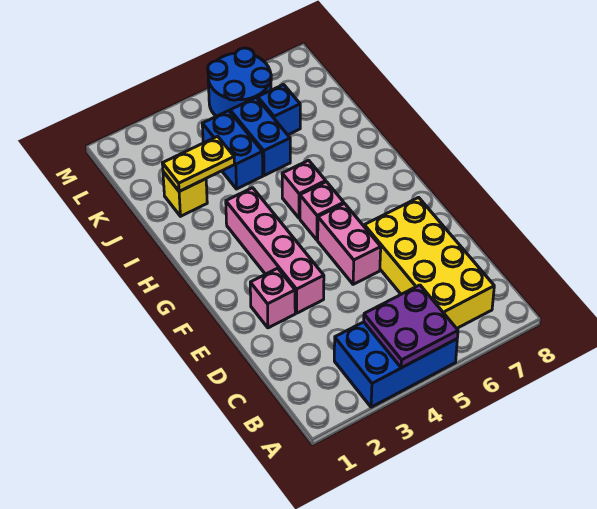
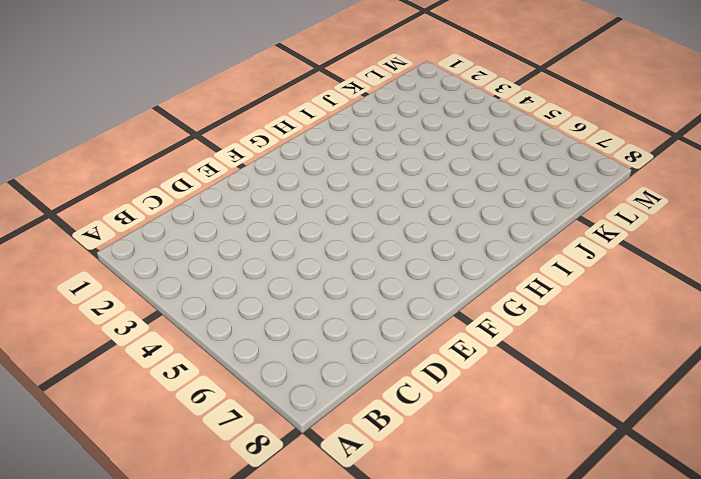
none -> blue brick A3:B5 level 1
none -> yellow brick B6:E7 level 1
none -> pink brick E2 level 1

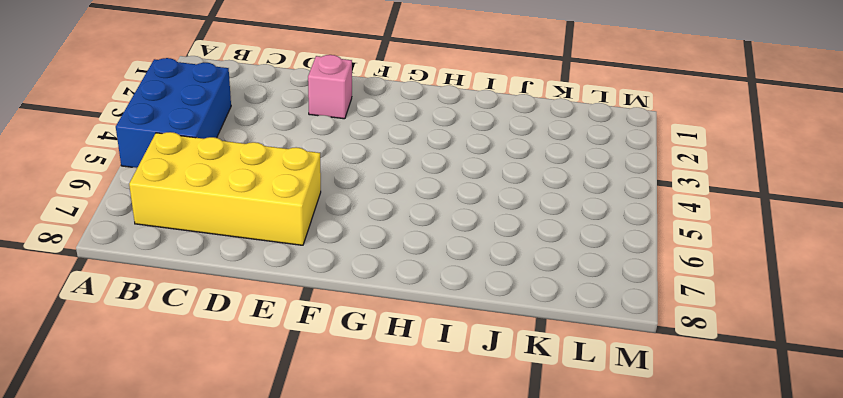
none -> pink brick E3:H3 level 1
none -> pink brick E5:F5 level 1
none -> pink brick G5 level 1

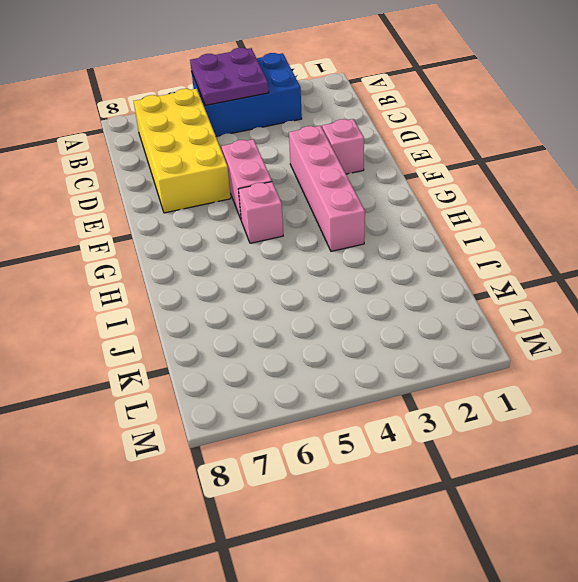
none -> pink brick H5 level 1
none -> yellow brick J2 level 1
none -> blue brick J4:K4 level 1

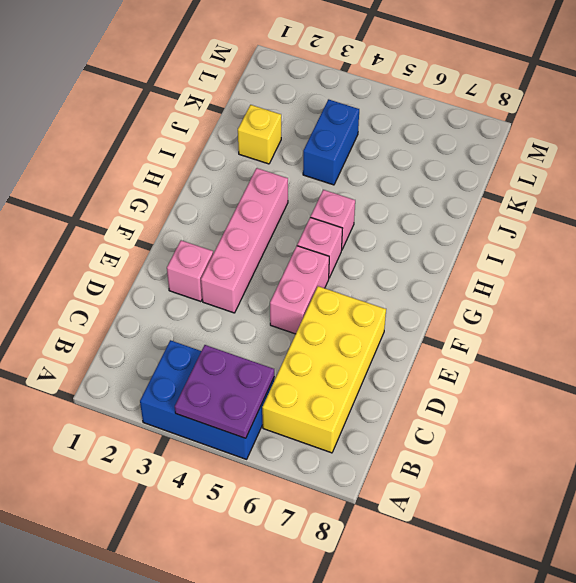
none -> blue brick J5:K5 level 1
none -> blue brick K6 level 1
none -> blue round brick L5:M6 level 1

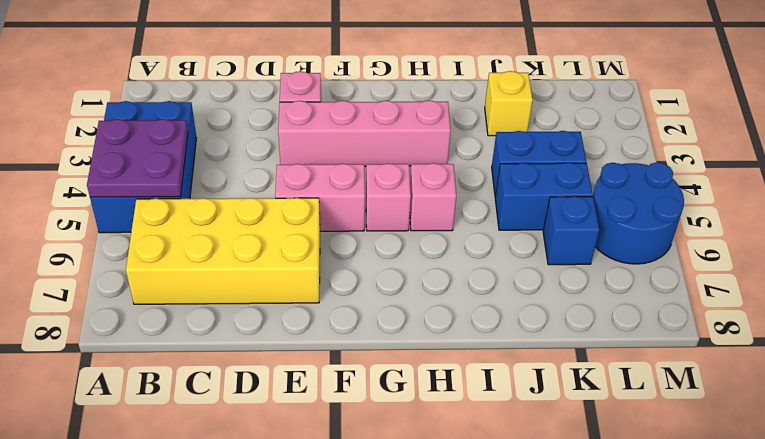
none -> yellow plate J2:J3 level 2

